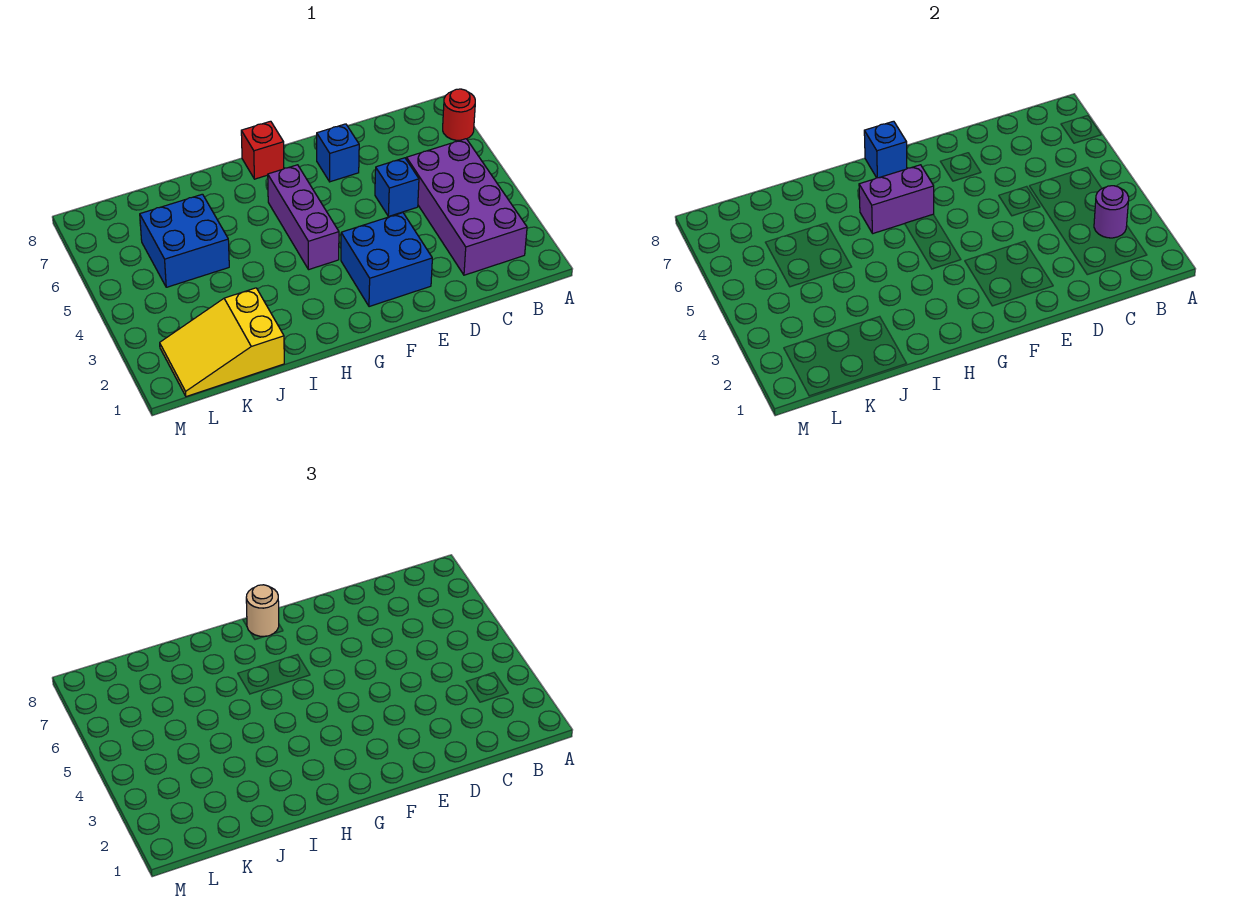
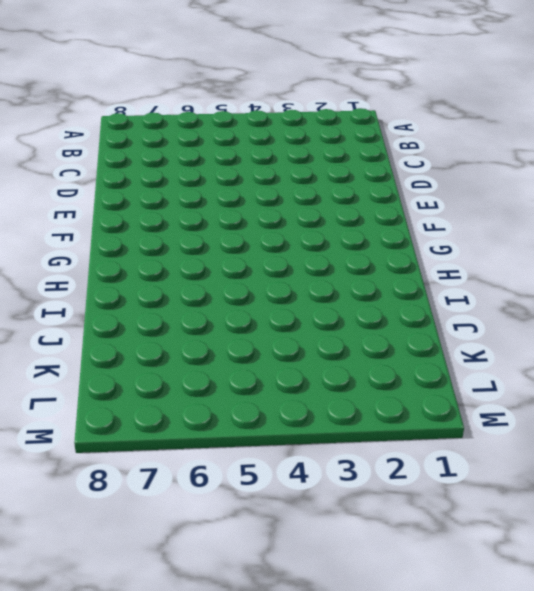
none -> red round brick A7 level 1
none -> purple brick B2:C5 level 1
none -> blue brick D5 level 1

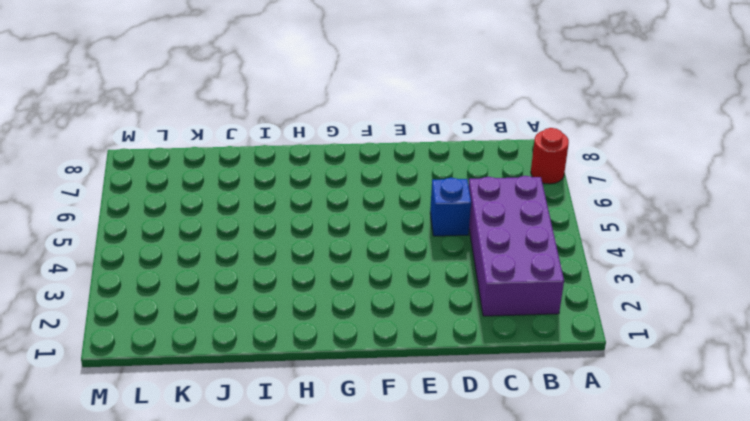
none -> blue brick E2:F3 level 1
none -> blue brick E7 level 1
none -> purple brick G4:G6 level 1

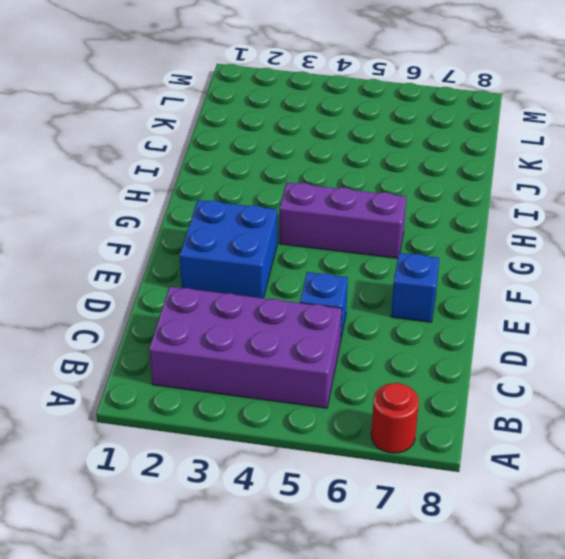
none -> red brick G8 level 1
none -> yellow slope J1:L2 level 1 top J
none -> blue brick J5:K6 level 1

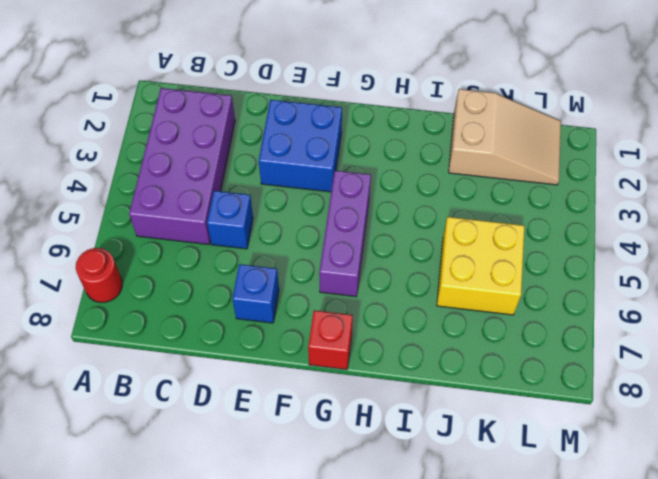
tan slope J1:L2 level 1 top J -> yellow slope J1:L2 level 1 top J
yellow brick J5:K6 level 1 -> blue brick J5:K6 level 1
none -> purple round brick B3 level 2
none -> purple brick G6:H6 level 2
none -> blue brick G8 level 2

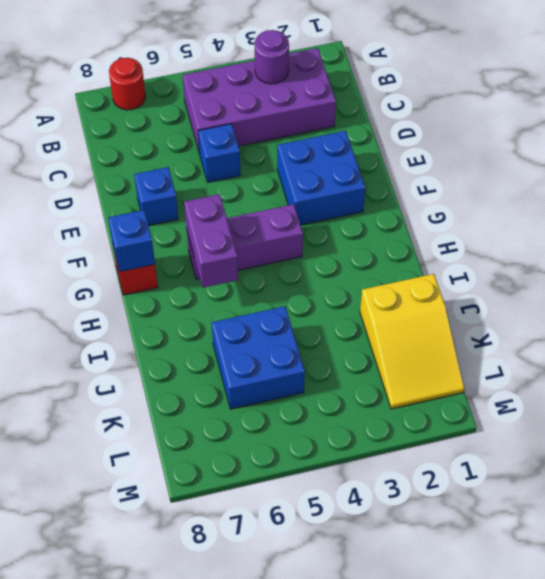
none -> tan round brick G8 level 3

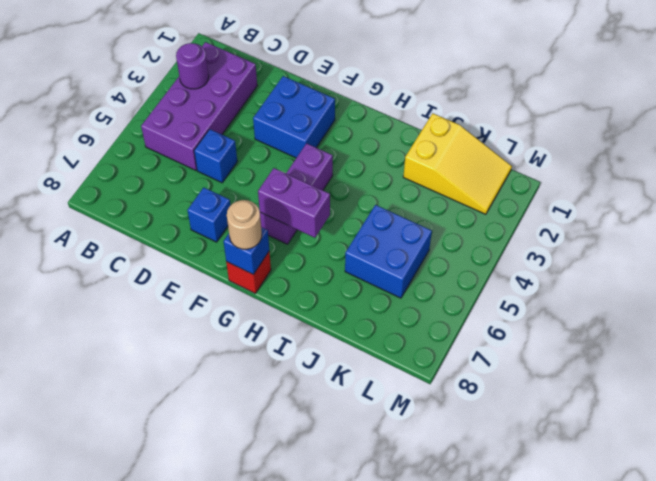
none -> red round brick A7 level 1

